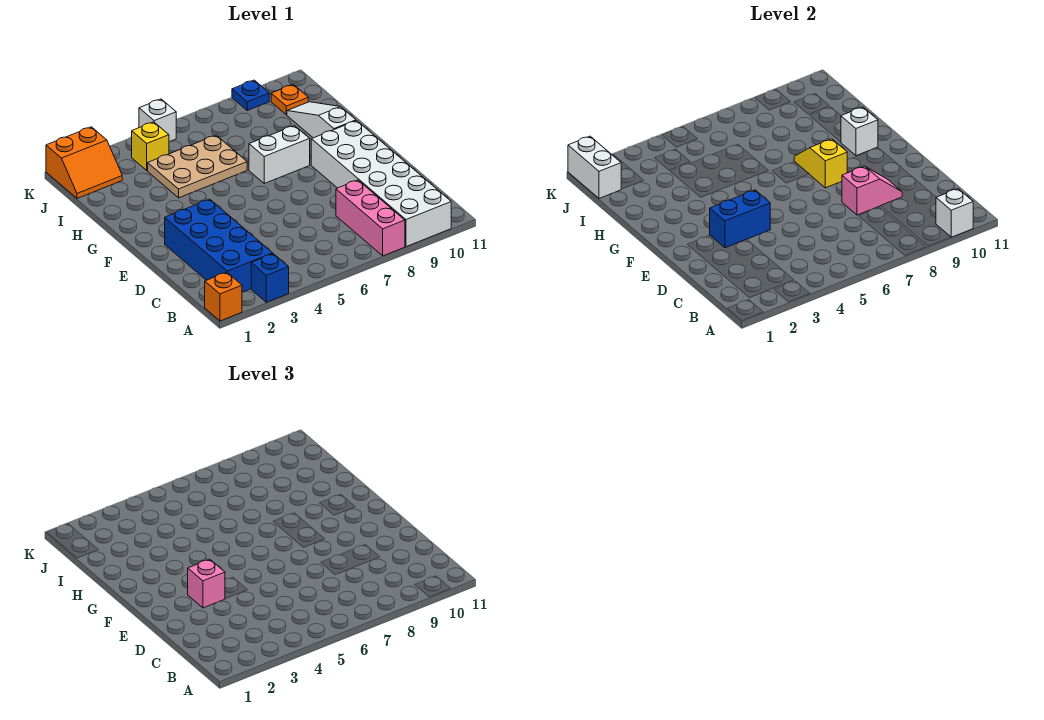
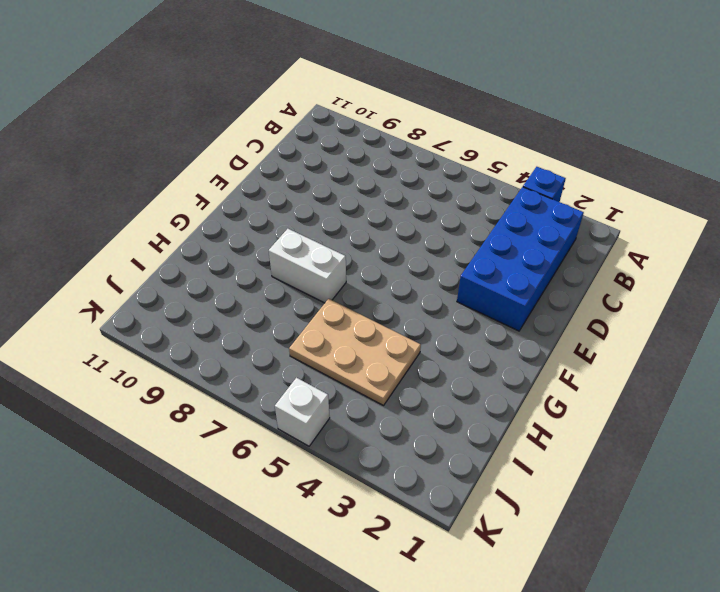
none -> orange brick A1 level 1
none -> pink brick A8:C8 level 1
none -> white brick A9:F10 level 1

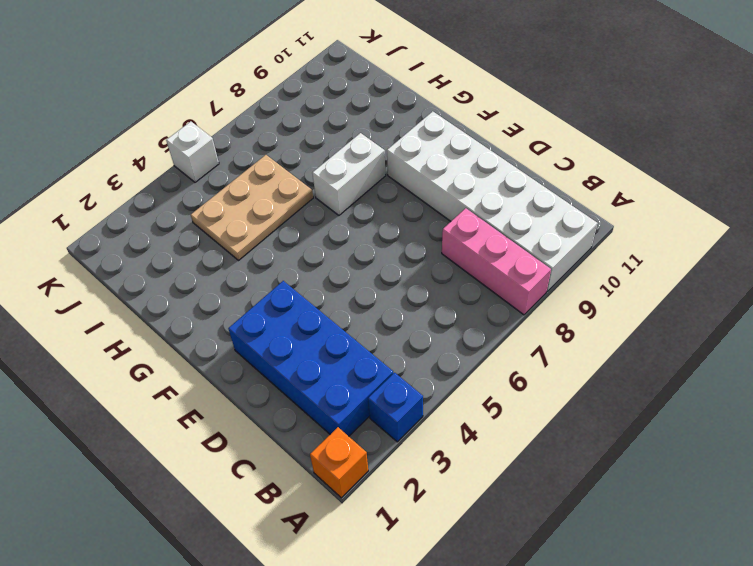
none -> white slope G10:I10 level 1 top G
none -> orange slope J1:K2 level 1 top K
none -> yellow brick J4 level 1

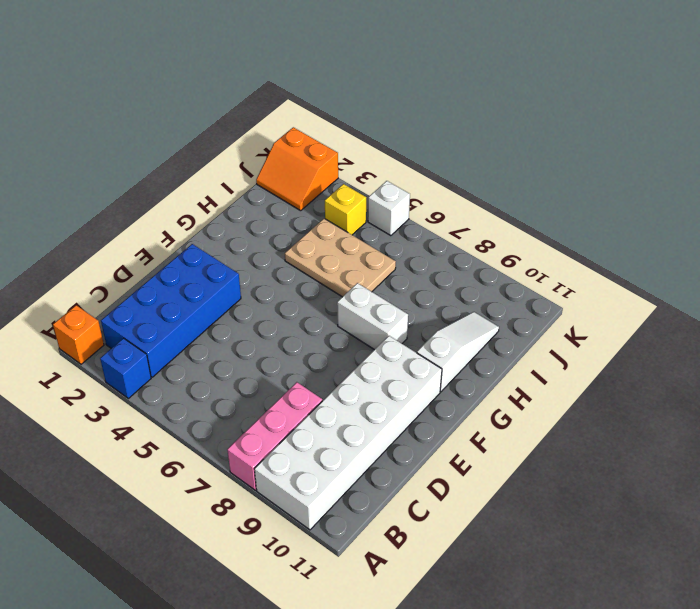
none -> orange plate J10 level 1
none -> blue plate K9 level 1
none -> white brick A10 level 2

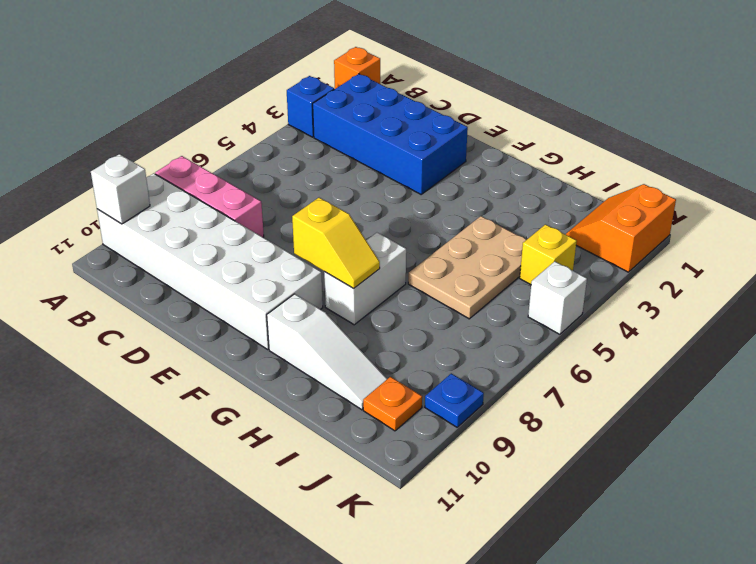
none -> pink slope D8:D9 level 2 top 8
none -> blue brick E3:E4 level 2
none -> white brick G10 level 2

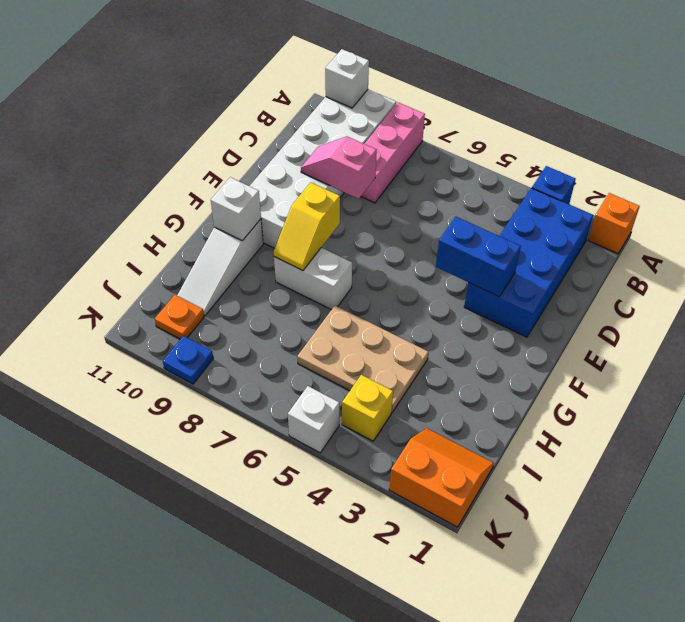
none -> white brick J1:K1 level 2
none -> pink brick E3 level 3

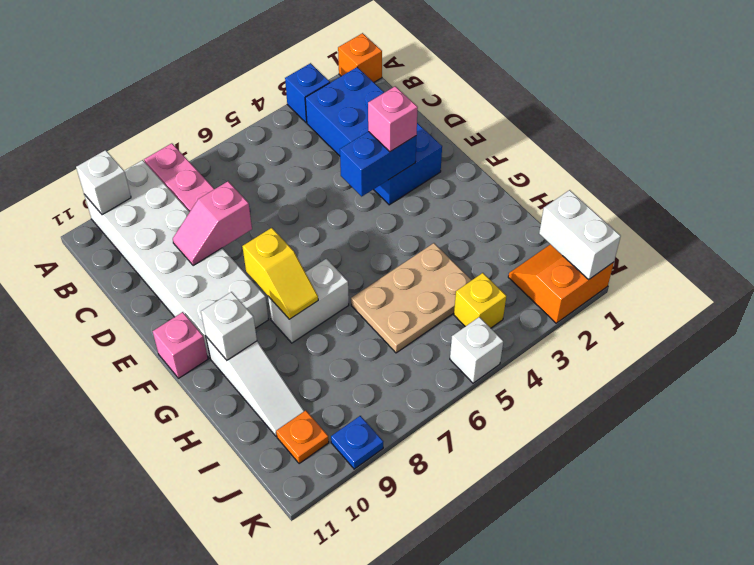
pink brick F11 level 1 -> none

